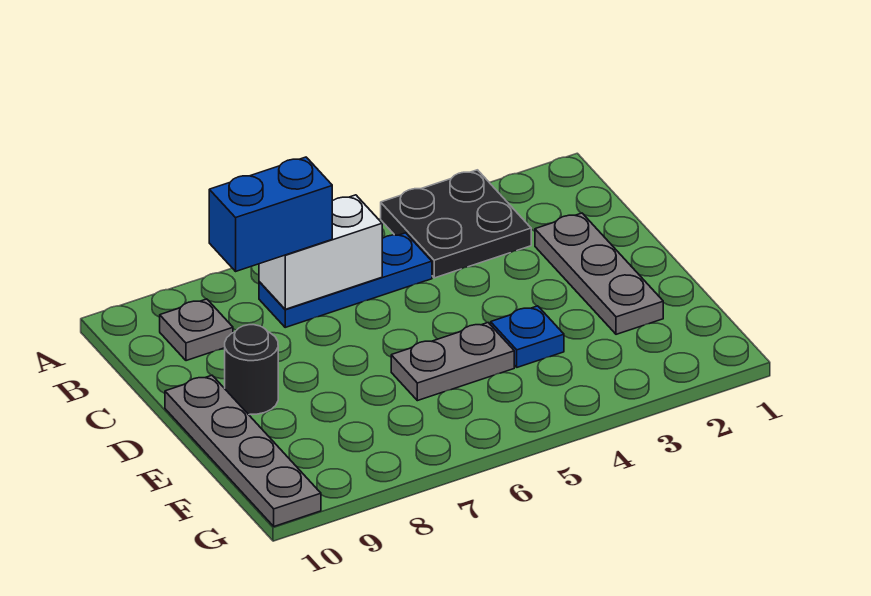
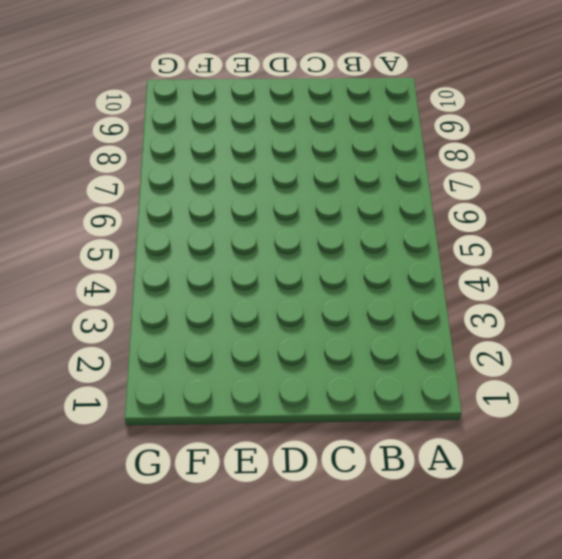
none -> black plate A3:B4 level 1
none -> blue plate B5:B7 level 1

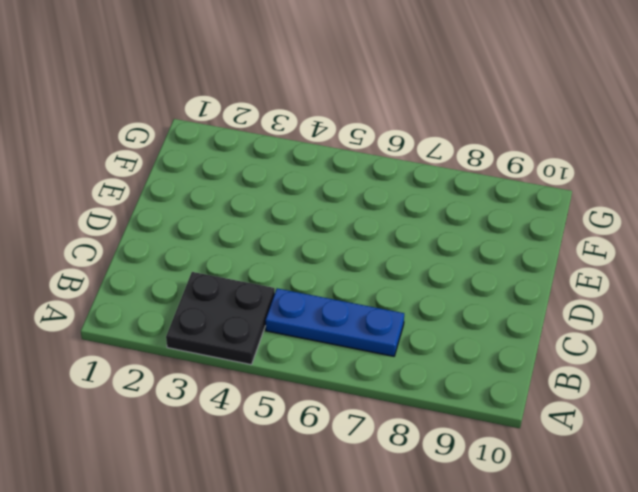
none -> grey plate B9 level 1
none -> grey plate C2:E2 level 1

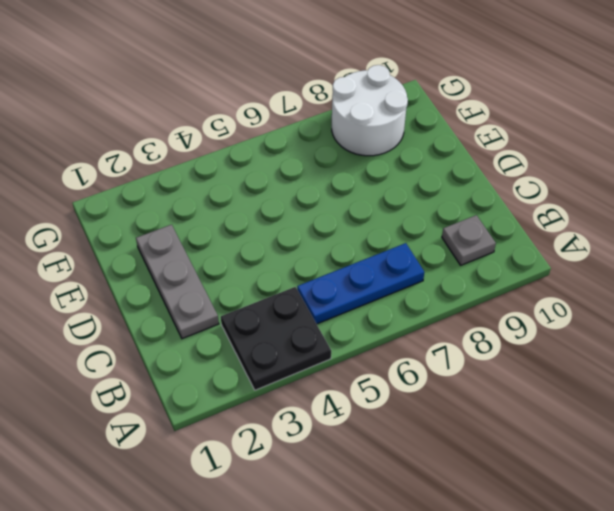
white round brick F8:G9 level 1 -> none
none -> black round brick D9 level 1
none -> grey plate D10:G10 level 1

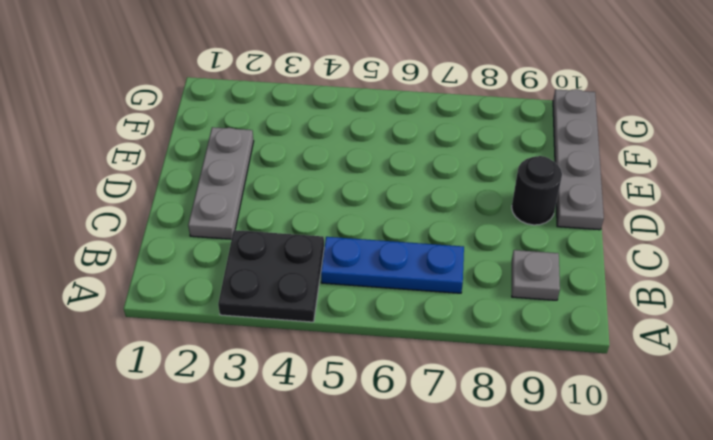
none -> blue plate E4 level 1
none -> grey plate E5:E6 level 1

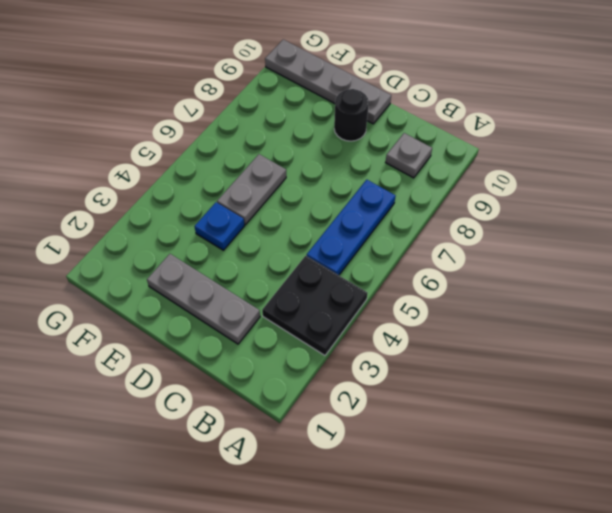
none -> white brick B6:B7 level 2
none -> blue brick B7:B8 level 3

